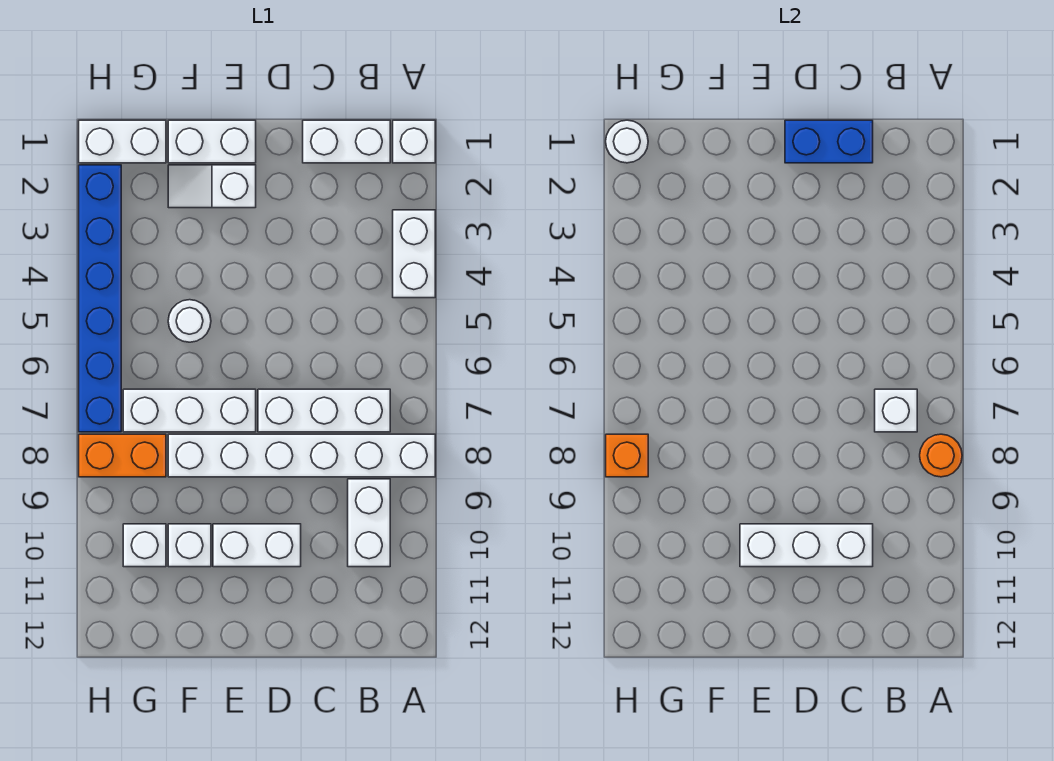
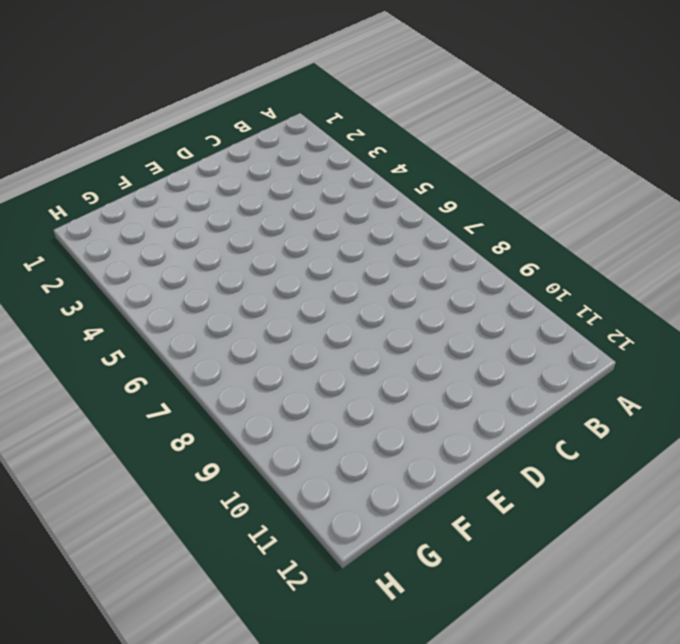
none -> white brick A1 level 1
none -> white brick A3:A4 level 1
none -> white brick A8:F8 level 1

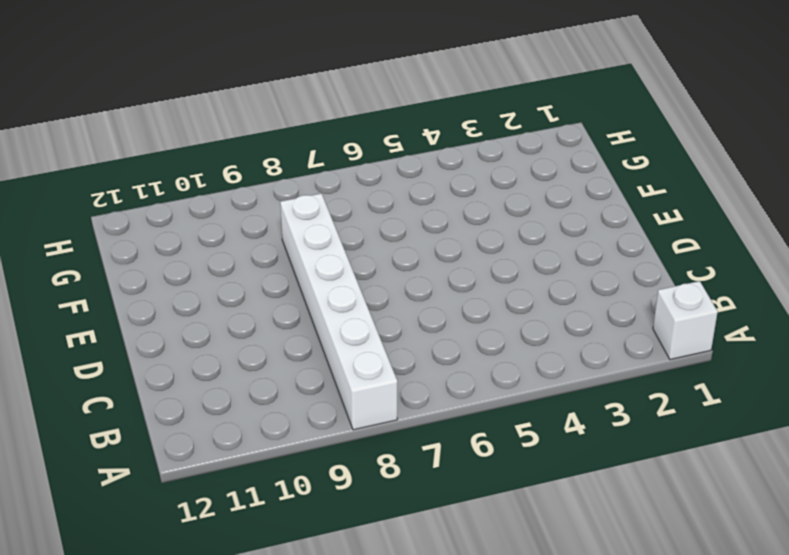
none -> white brick A3:A4 level 1
none -> white brick B1:C1 level 1
none -> white brick B7:D7 level 1

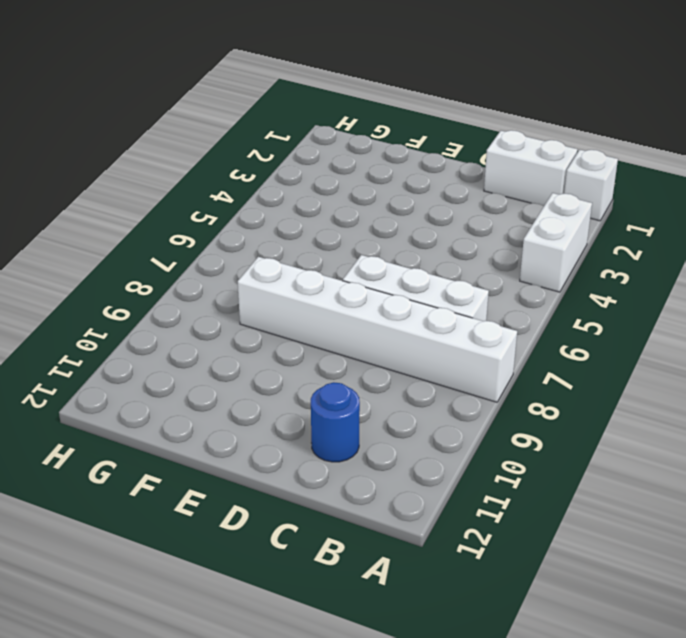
blue round brick C11 level 1 -> none
none -> white brick B9:B10 level 1
none -> white brick D10:E10 level 1
none -> white brick E1:F1 level 1

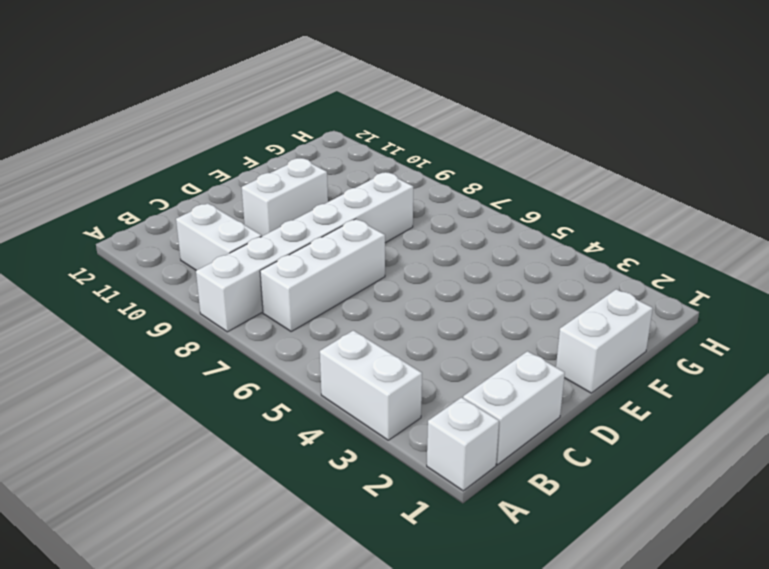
none -> white slope E2:F2 level 1 top E
none -> white brick E7:G7 level 1
none -> white round brick F5 level 1

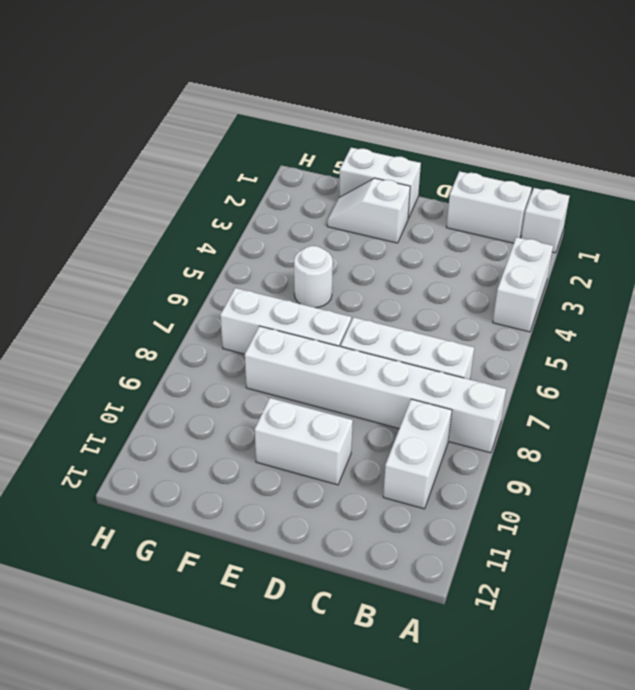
none -> white brick F10 level 1
none -> white brick G1:H1 level 1
none -> orange brick G8:H8 level 1

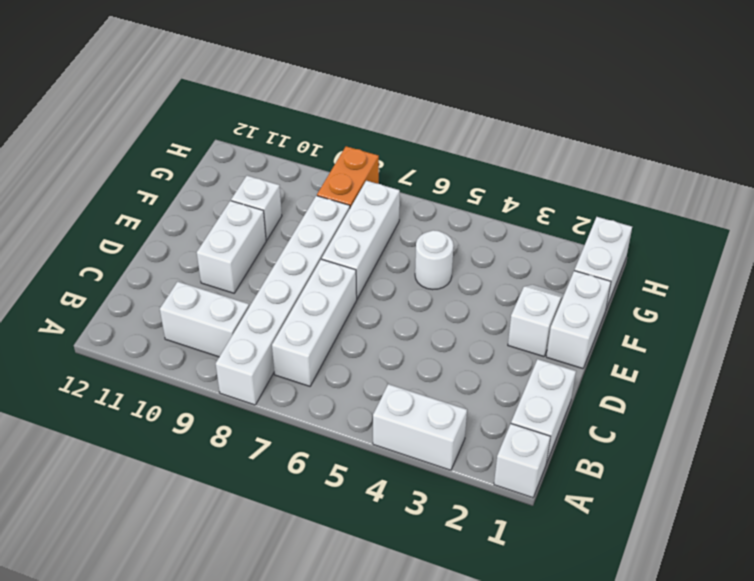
none -> white brick G10 level 1
none -> blue brick H2:H7 level 1
none -> orange round brick A8 level 2

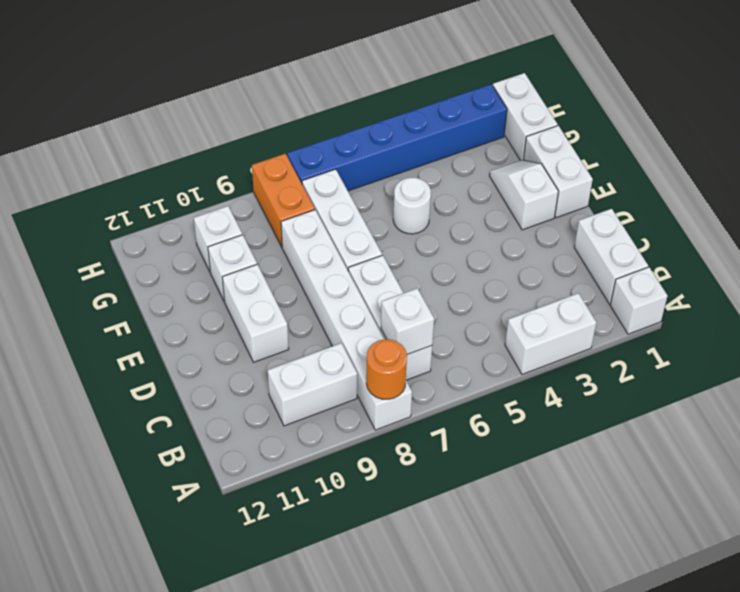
none -> blue brick C1:D1 level 2
none -> white brick C10:E10 level 2
none -> white round brick H1 level 2

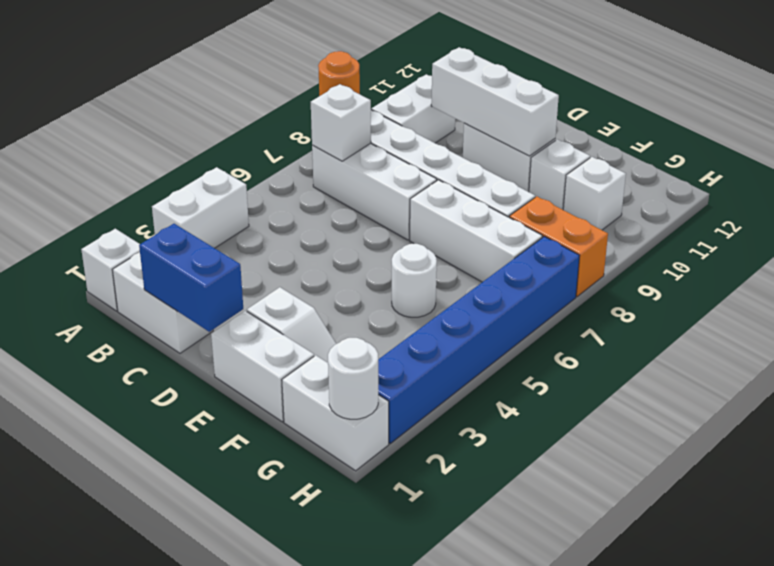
none -> orange brick H8 level 2

